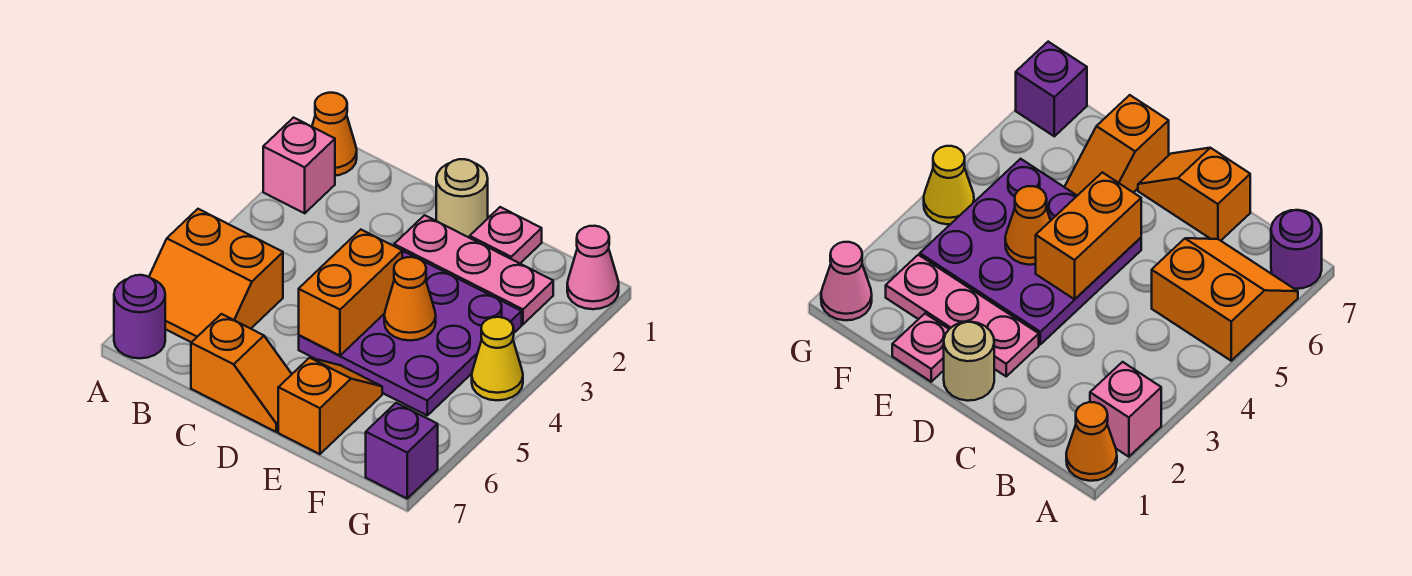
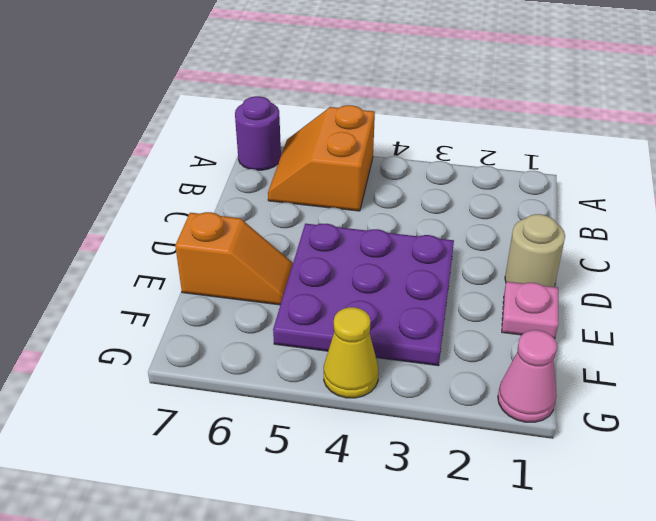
none -> orange cone A1 level 1
none -> pink brick A2 level 1
none -> orange slope C7:D7 level 1 top C

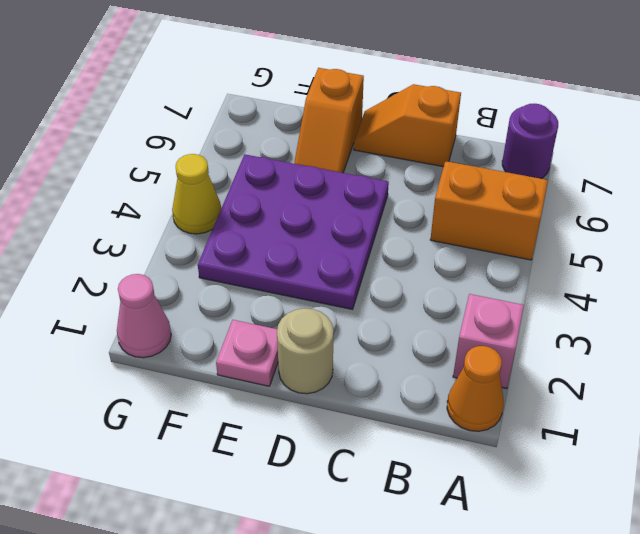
none -> pink plate D2:F2 level 1
none -> purple brick G7 level 1
none -> orange brick D4:D5 level 2

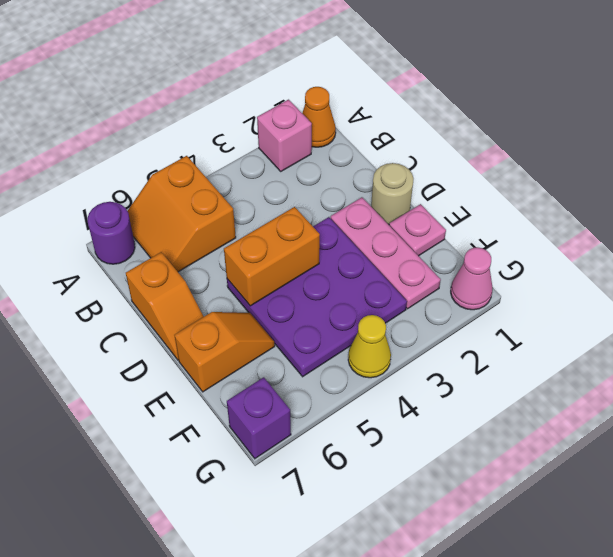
none -> orange cone E4 level 2

